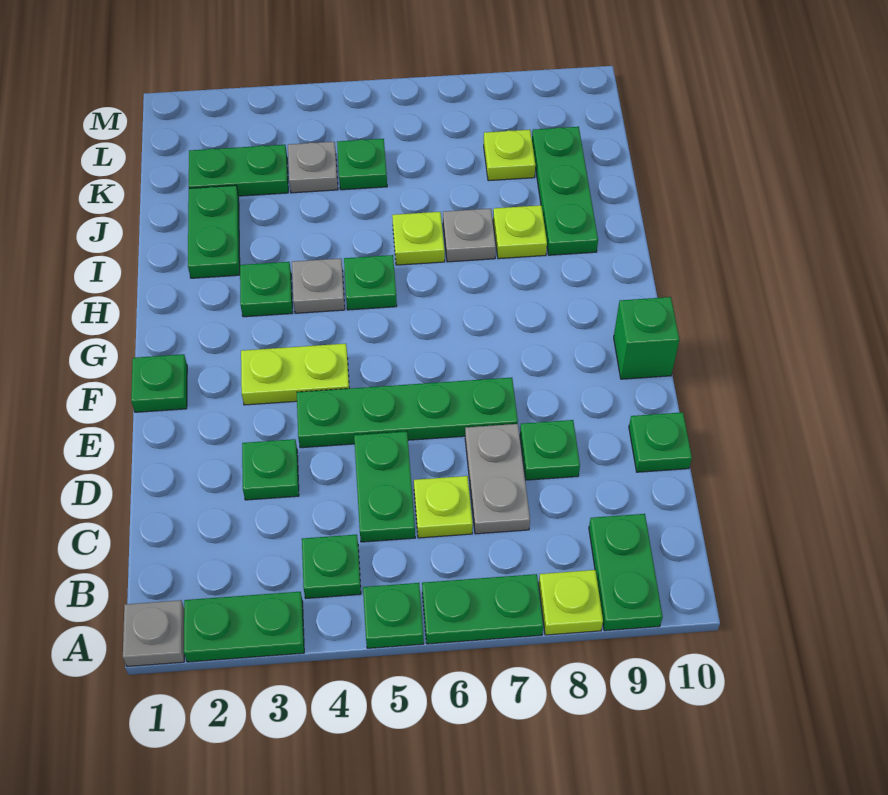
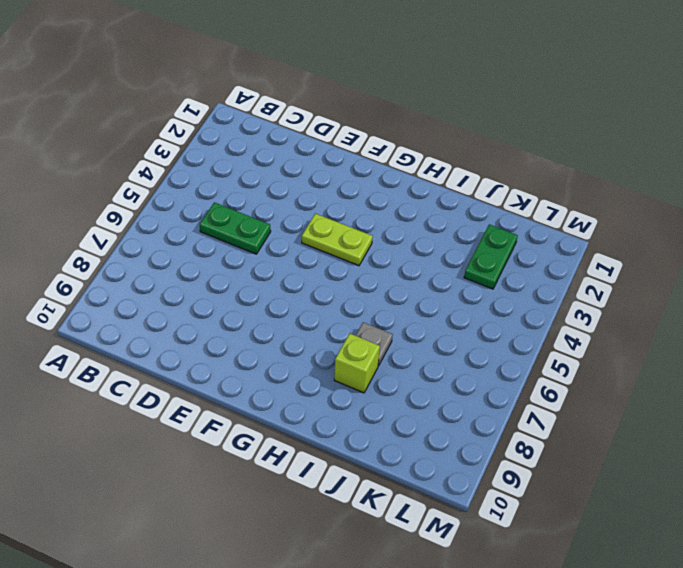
lime plate F4:G4 level 1 -> lime plate F3:F4 level 1
lime brick I8 level 1 -> lime plate I8 level 1
none -> grey plate A1 level 1
none -> green plate A2:A3 level 1
none -> green plate A5 level 1

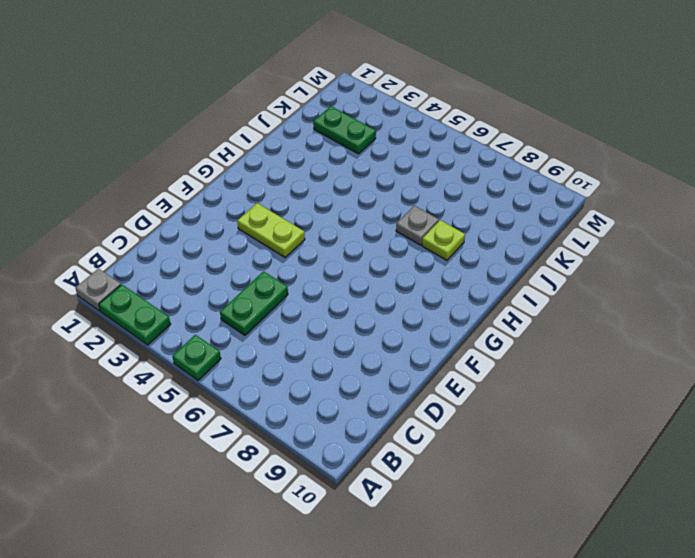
none -> green plate A6:A7 level 1
none -> lime plate A8 level 1
none -> green plate A9:B9 level 1

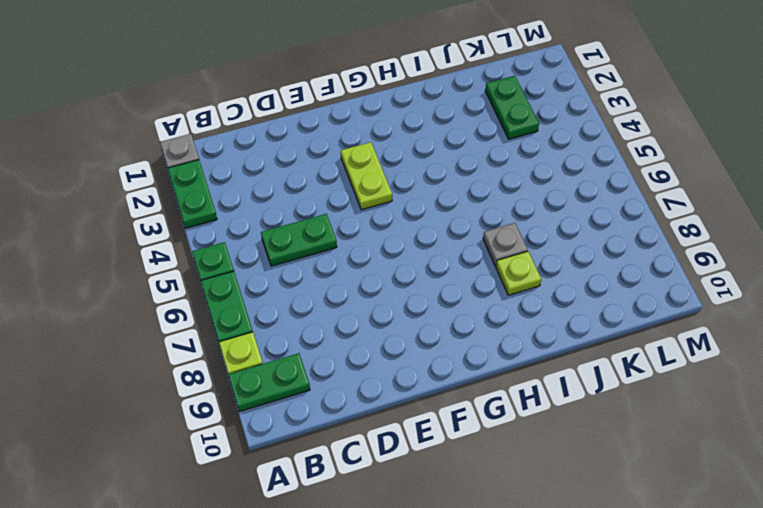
none -> green plate B4 level 1
none -> lime plate C6 level 1
none -> grey plate C7:D7 level 1

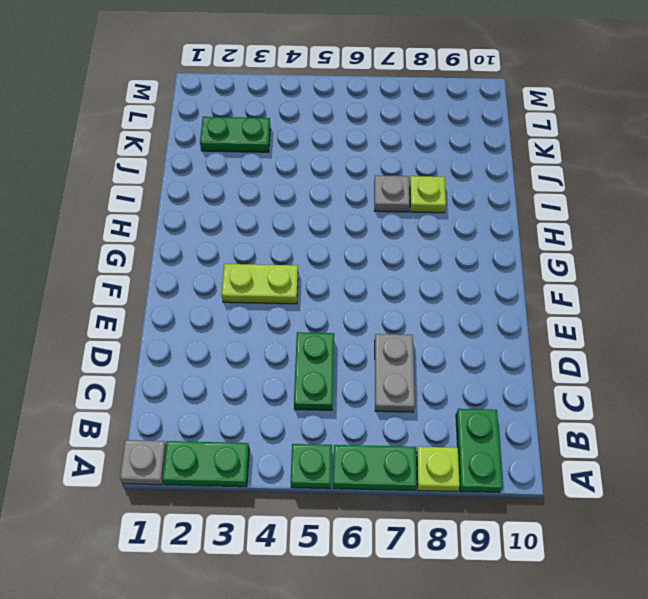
none -> green plate B4 level 1
none -> lime plate C6 level 1
none -> green plate D3 level 1

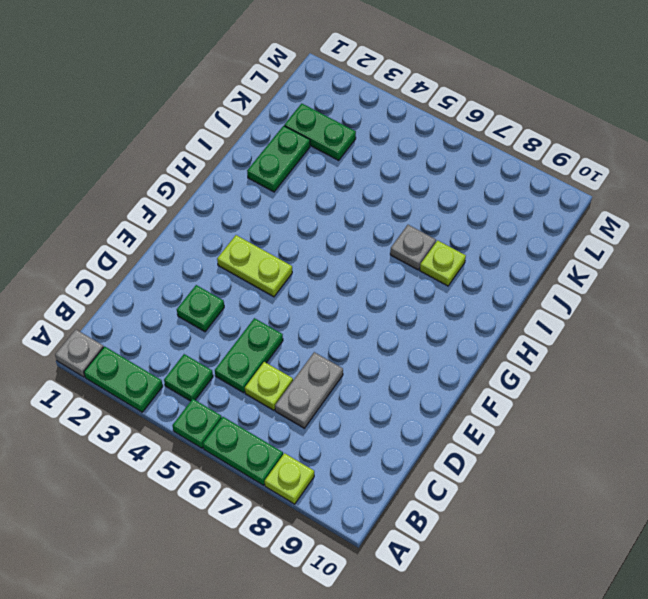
none -> green plate A9:B9 level 1
none -> green plate D8 level 1
none -> green plate D10 level 1

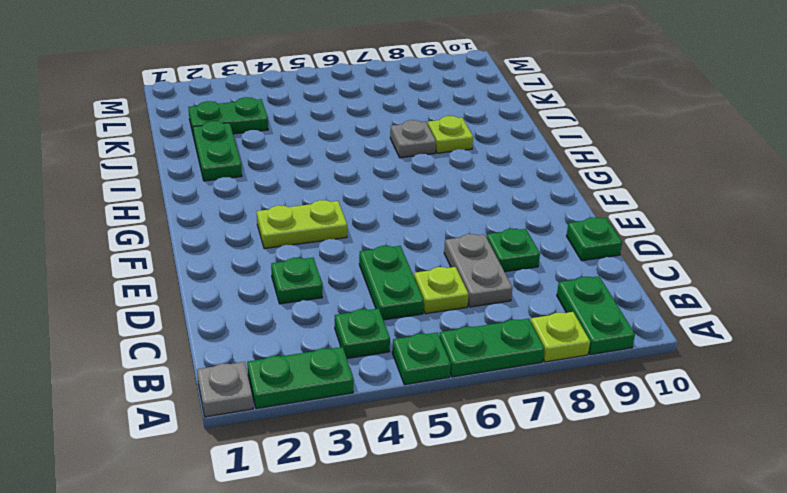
none -> green plate E4:E7 level 1
none -> green plate F1 level 1
none -> green brick F10 level 1

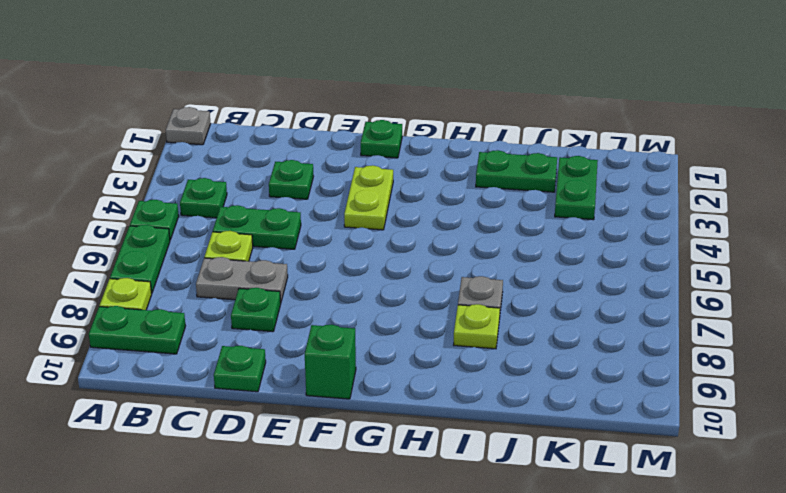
none -> green plate A2:A3 level 1
none -> green plate E4:E7 level 1
none -> green plate H3 level 1

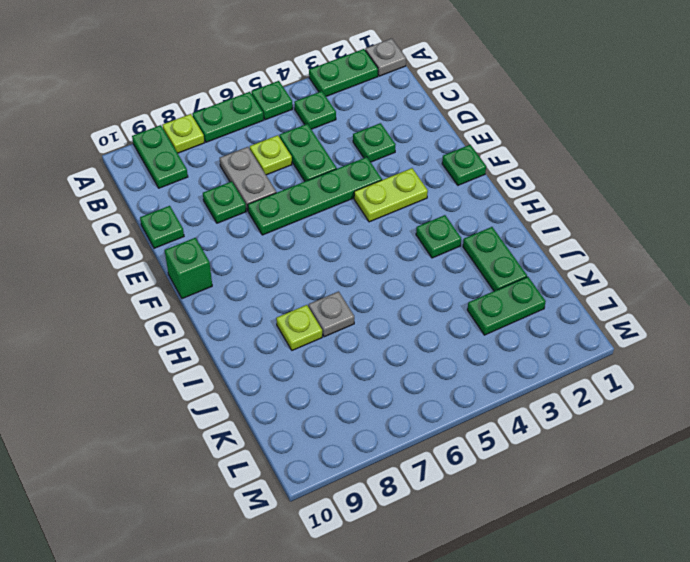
none -> grey plate H4 level 1
none -> green plate H5 level 1
none -> lime plate I6 level 1

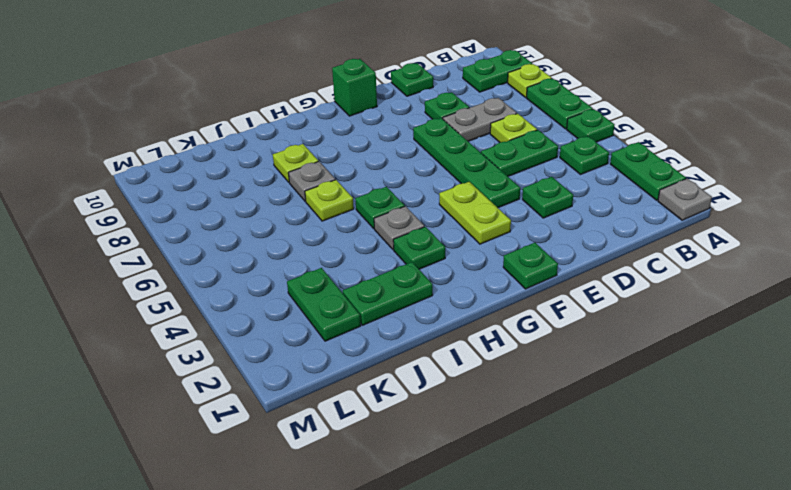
none -> green plate I9:K9 level 1
none -> grey plate K4 level 1
none -> green plate K5 level 1

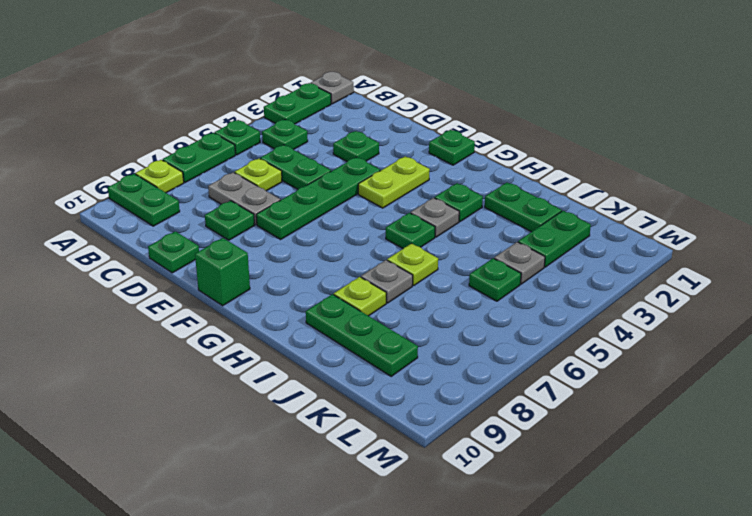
none -> lime plate K8 level 1

